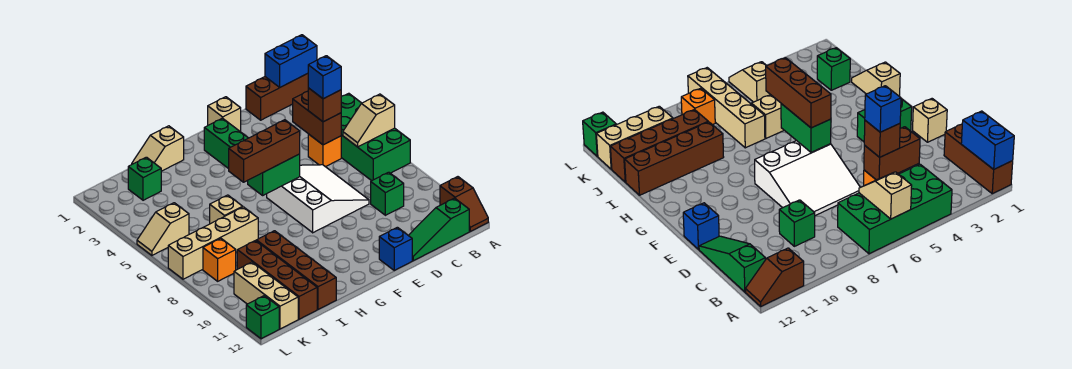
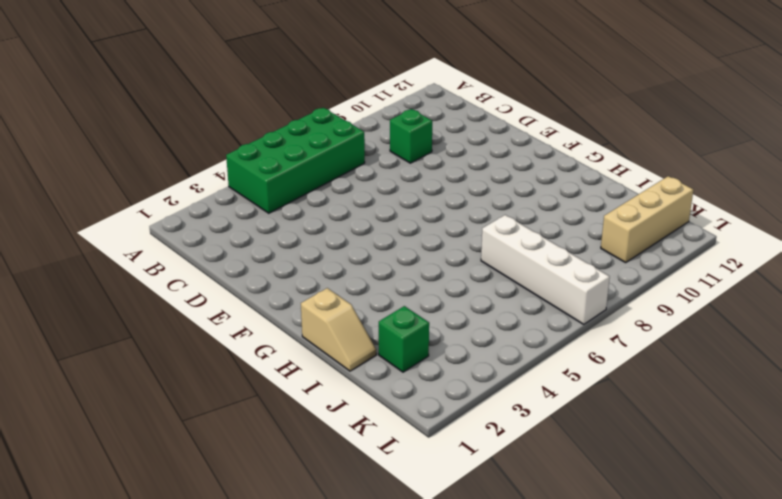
white brick I7:L7 level 1 -> tan brick I7:L7 level 1
none -> brown brick A1:C1 level 1
none -> brown slope A11:A12 level 1 top 11
none -> green slope B12:D12 level 1 top B

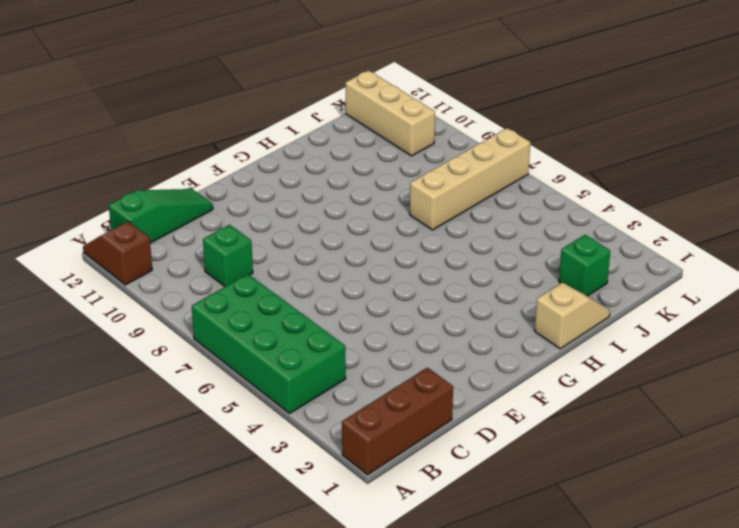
none -> orange brick C5 level 1
none -> white slope D6:F8 level 1 top F
none -> tan brick E1 level 1

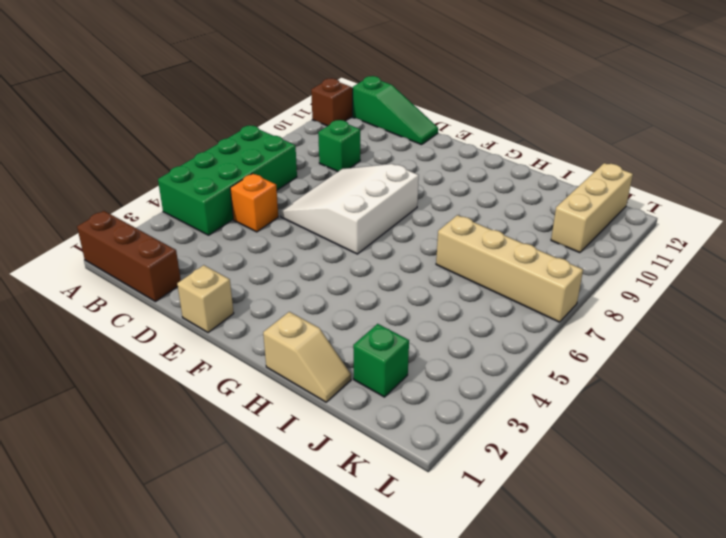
none -> blue brick E12 level 1
none -> green brick F2:F3 level 1
none -> tan brick I6 level 1

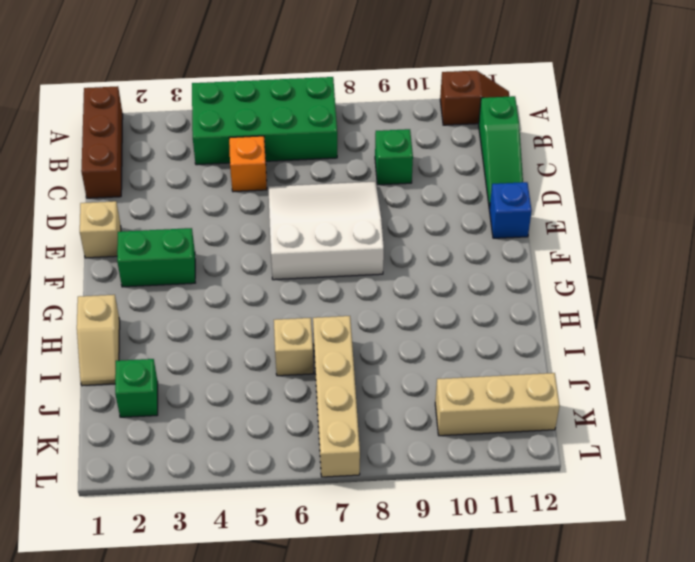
none -> brown brick I9:I12 level 1
none -> brown brick J9:J12 level 1
none -> tan slope K5:L5 level 1 top K

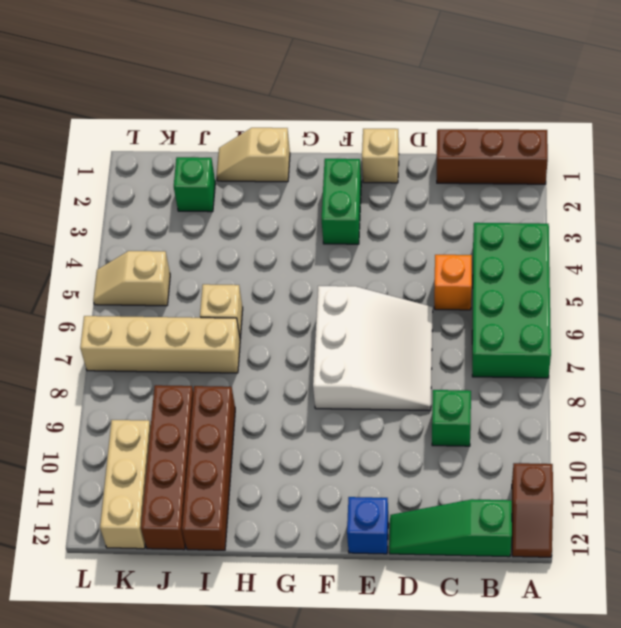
none -> orange brick K8 level 1
none -> green brick L12 level 1
none -> blue brick A1:B1 level 2

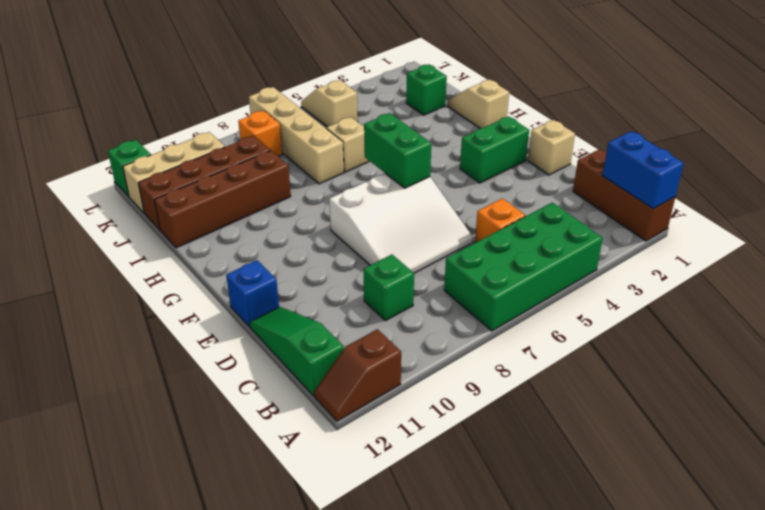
none -> tan slope A6:B6 level 2 top A
none -> brown brick C4:C5 level 2
none -> brown brick C5 level 3

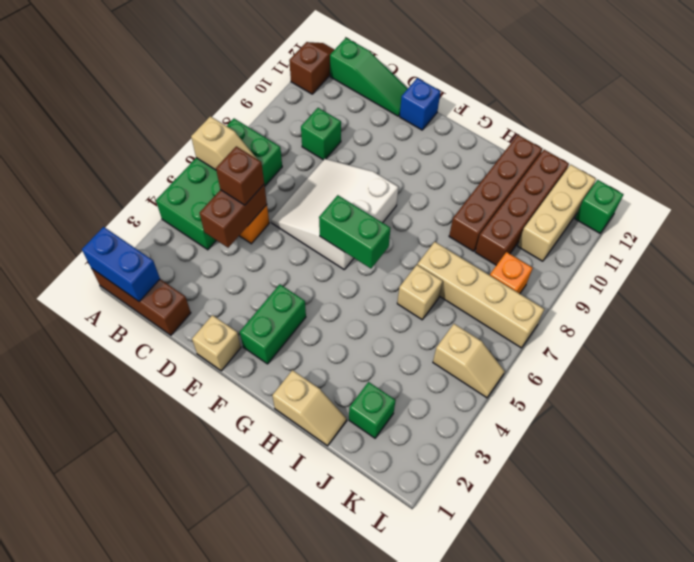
none -> brown brick F6:H6 level 3
none -> blue brick C5 level 4

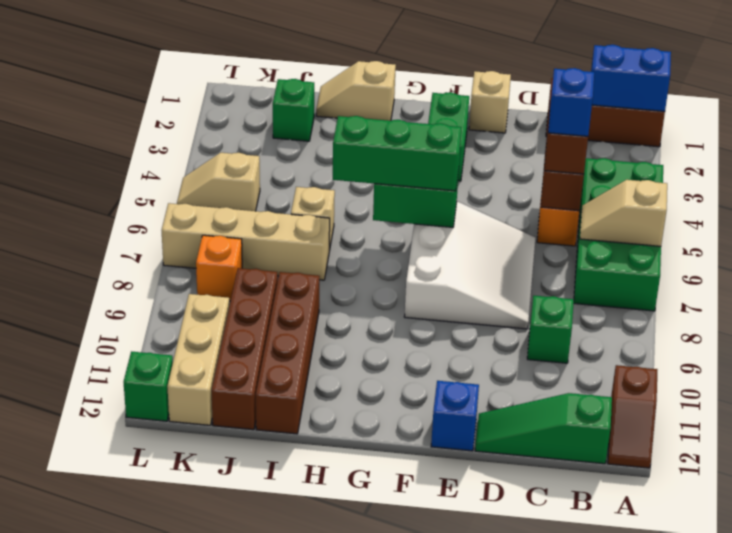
green brick F6:H6 level 3 -> brown brick F6:H6 level 3

